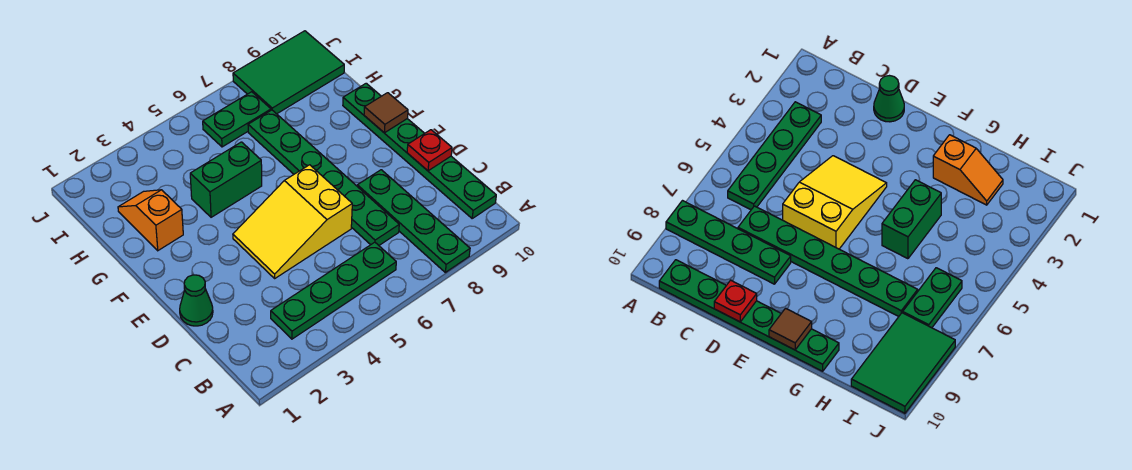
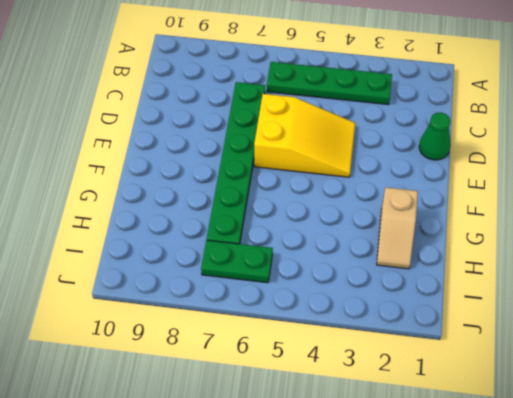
tan slope G2:H2 level 1 top G -> orange slope G2:H2 level 1 top G
none -> green plate A8:D8 level 1
none -> green plate B10:G10 level 1
none -> green brick G4:G5 level 1

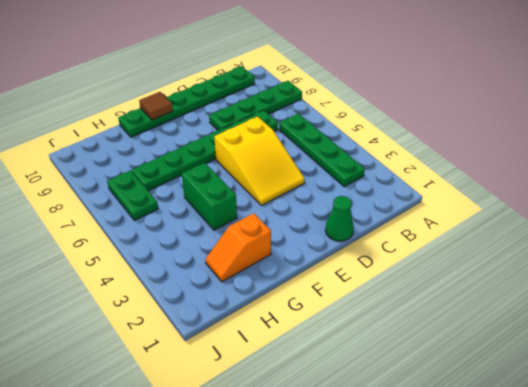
none -> green tile I8:J10 level 1
none -> red plate D10 level 2

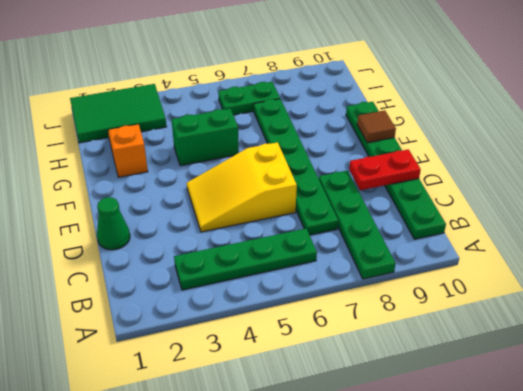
red plate D9:D10 level 2 -> red plate D10 level 2
green tile I1:J3 level 1 -> green tile I8:J10 level 1

